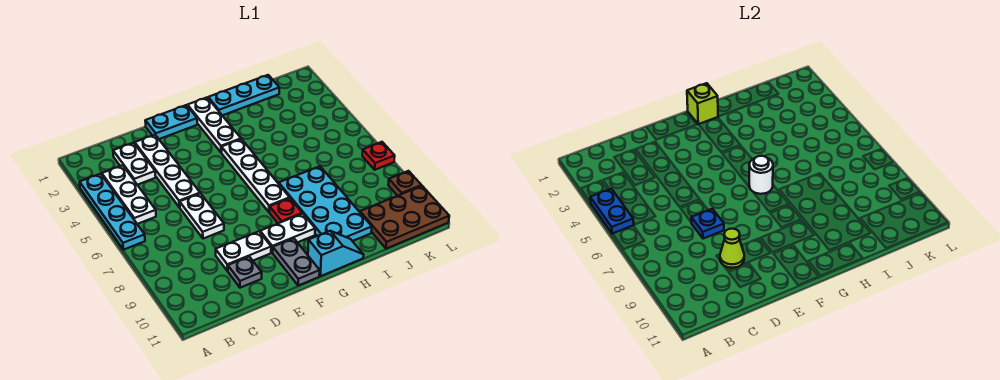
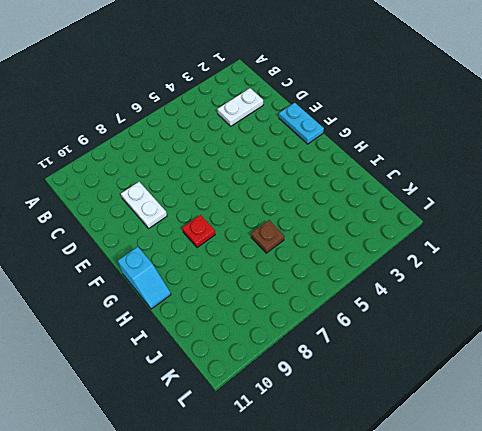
brown plate I6 level 1 -> brown plate L9 level 1
none -> cyan plate A3:A6 level 1
none -> white plate B3:B5 level 1
none -> white plate D2:D5 level 1

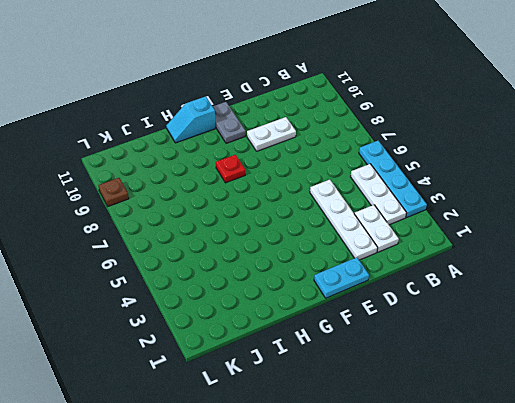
none -> white plate D6:D7 level 1
none -> grey plate D10 level 1
none -> white plate F9:G9 level 1

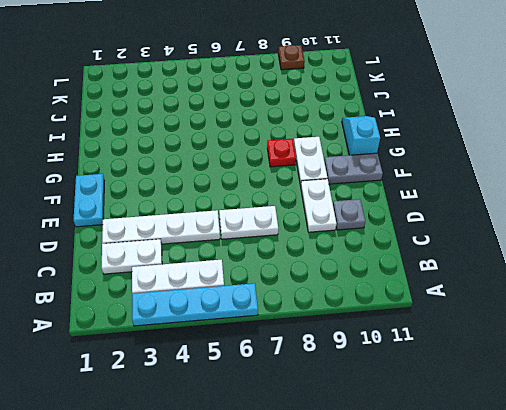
none -> white plate G1:G3 level 1
none -> white plate G4:G7 level 1
none -> cyan plate H1:J1 level 1

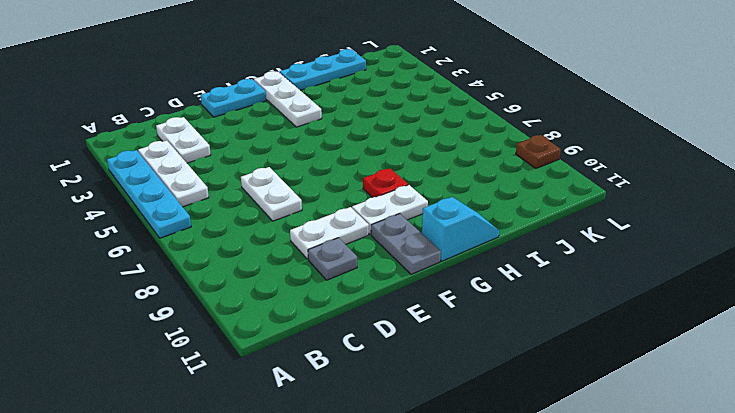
none -> white plate D2:D5 level 1
none -> white plate G4:G7 level 1
none -> cyan plate H7:I10 level 1

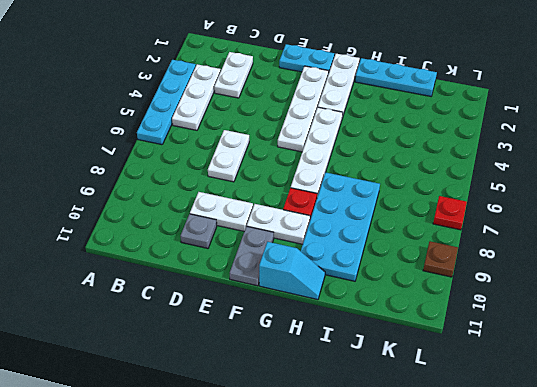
white plate F2:F5 level 1 -> white plate D2:D5 level 1
none -> brown plate J10:L11 level 1
none -> blue plate A4:A5 level 2
none -> blue plate D7 level 2

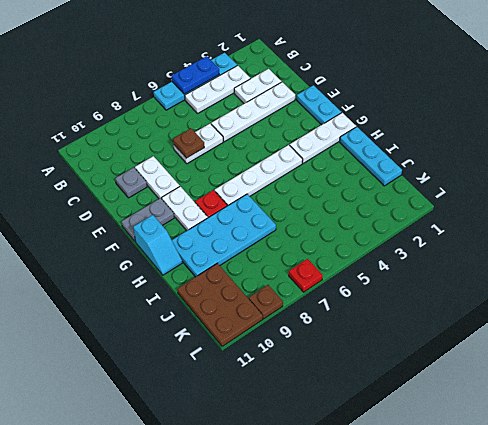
brown plate D7 level 2 -> blue plate D7 level 2
none -> lime cone D9 level 2
none -> lime brick G1 level 2
none -> white round brick G6 level 2

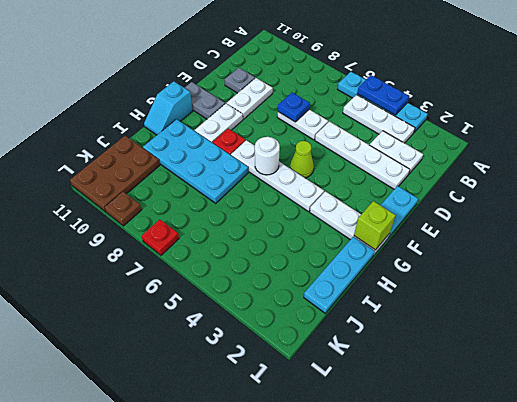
lime cone F5 level 1 -> lime cone D9 level 2

